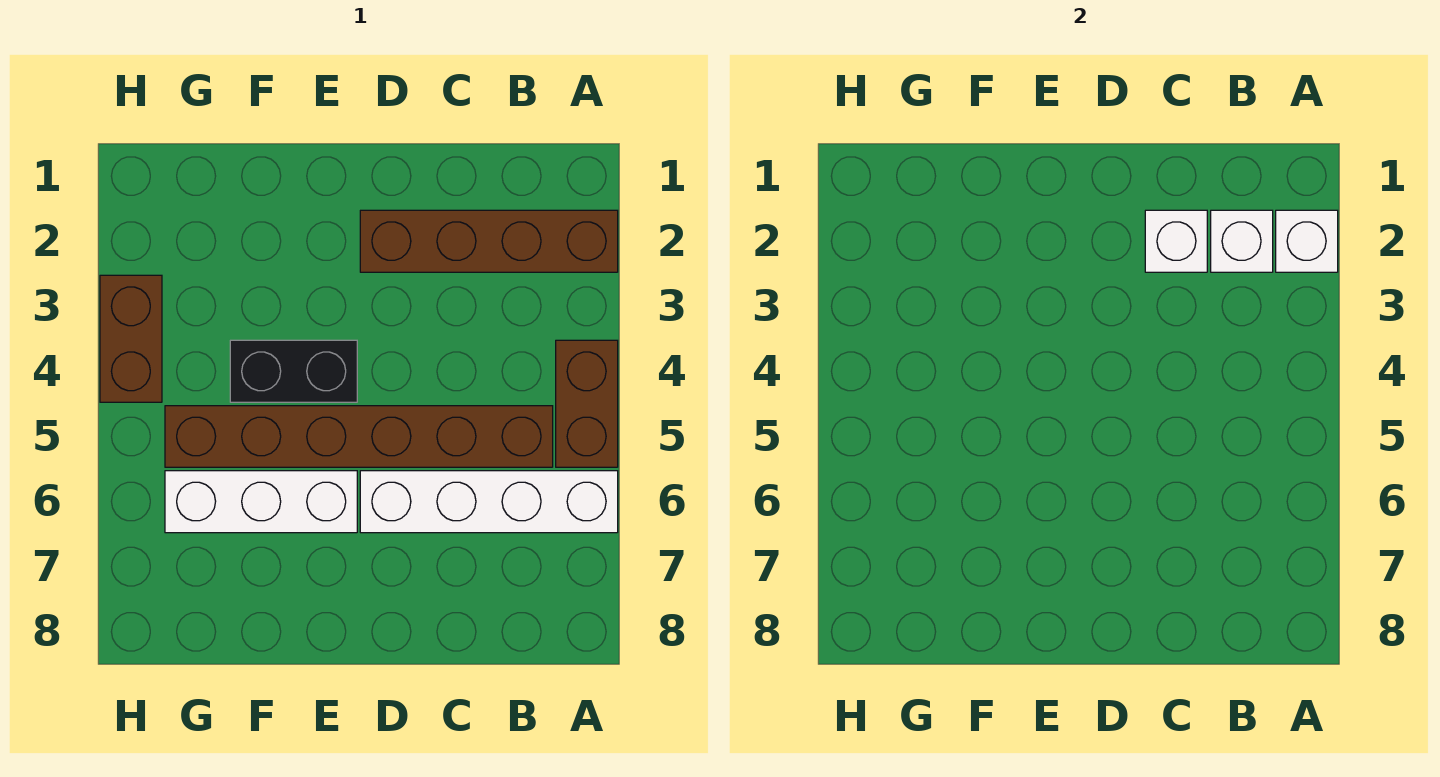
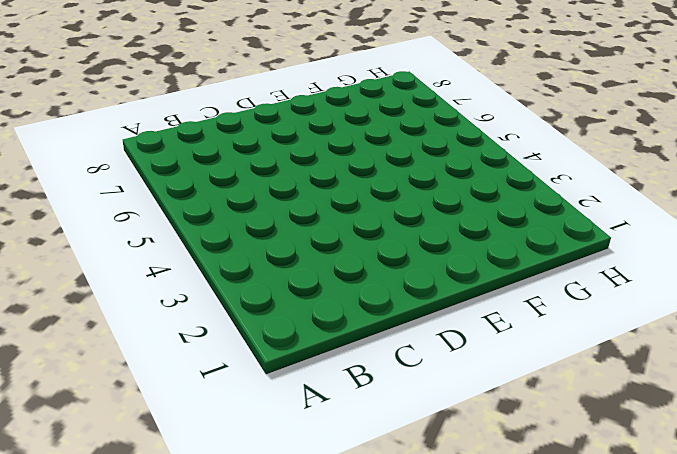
none -> brown brick A2:D2 level 1
none -> brown brick A4:A5 level 1

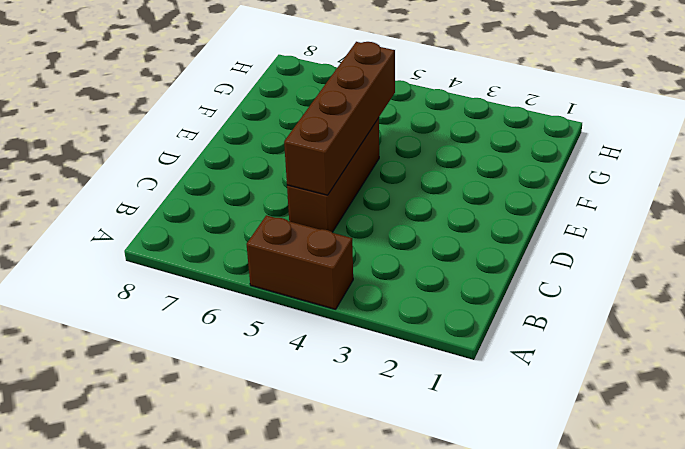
brown brick C5:E5 level 1 -> brown brick B5:G5 level 1
brown brick C5:F5 level 2 -> brown brick A2:D2 level 1
none -> white brick A6:D6 level 1
none -> black brick E4:F4 level 1

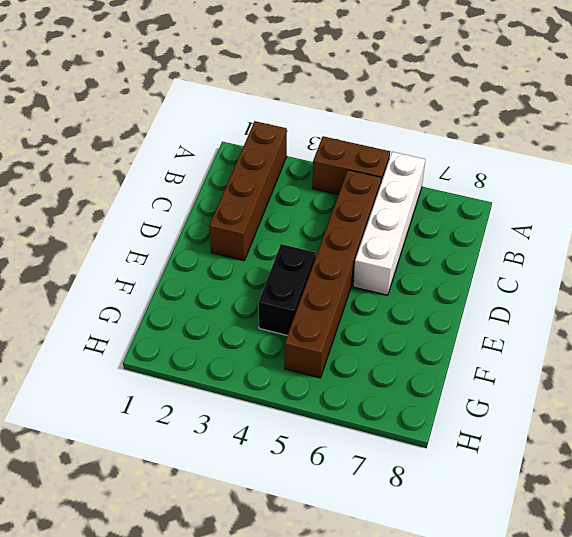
none -> white brick E6:G6 level 1
none -> brown brick H3:H4 level 1

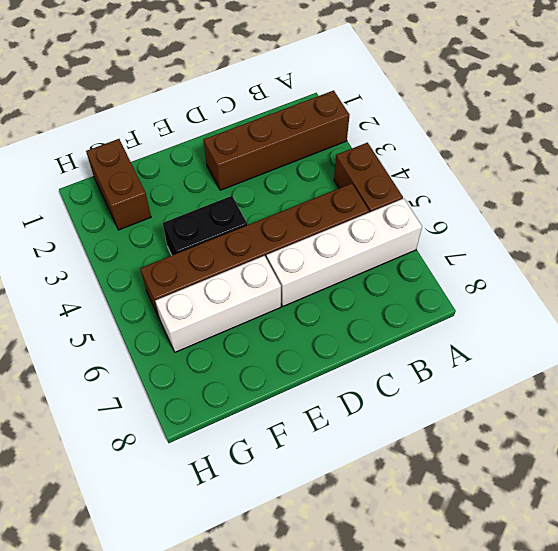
brown brick G1:G2 level 1 -> brown brick H3:H4 level 1
none -> white brick A2 level 2
none -> white brick B2 level 2

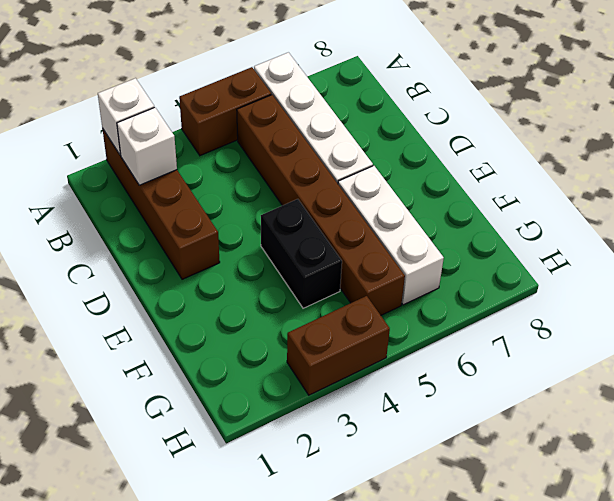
none -> white brick C2 level 2

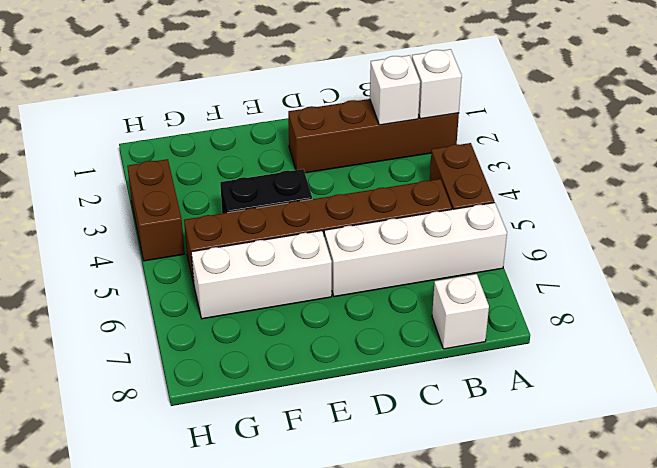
white brick B8 level 1 -> white brick C2 level 2

